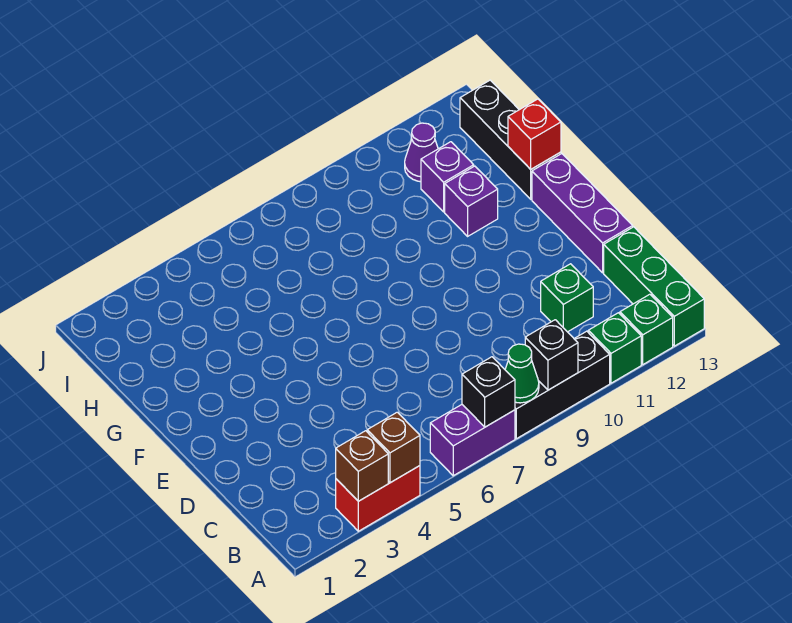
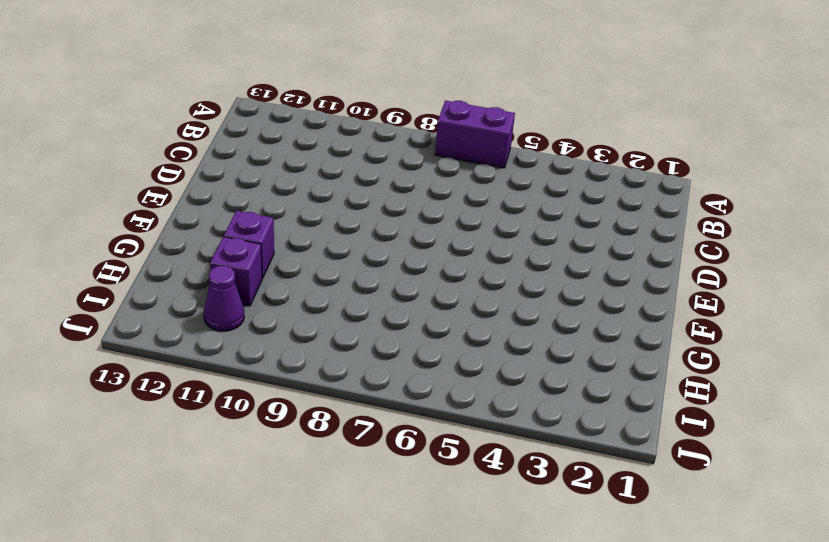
none -> red brick A3:A4 level 1
none -> black brick A8:A10 level 1
none -> green brick A11 level 1

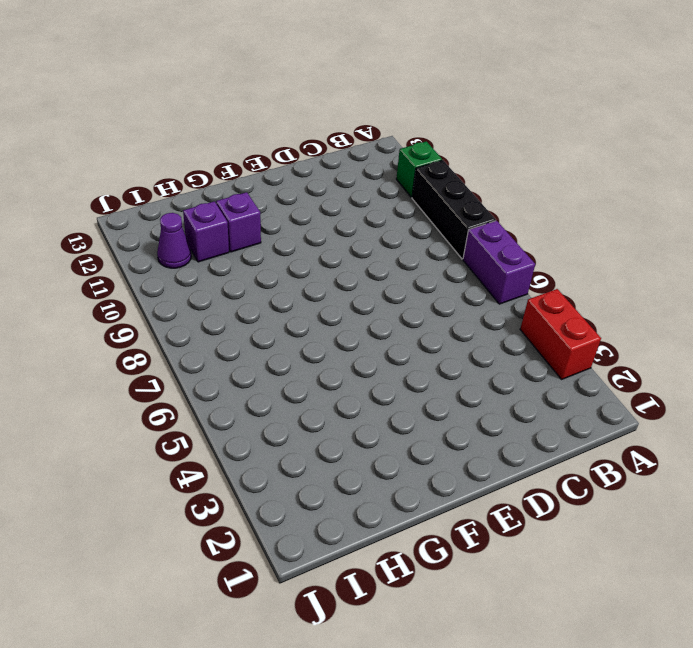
none -> green brick A12 level 1
none -> green brick A13:C13 level 1
none -> green brick C11 level 1

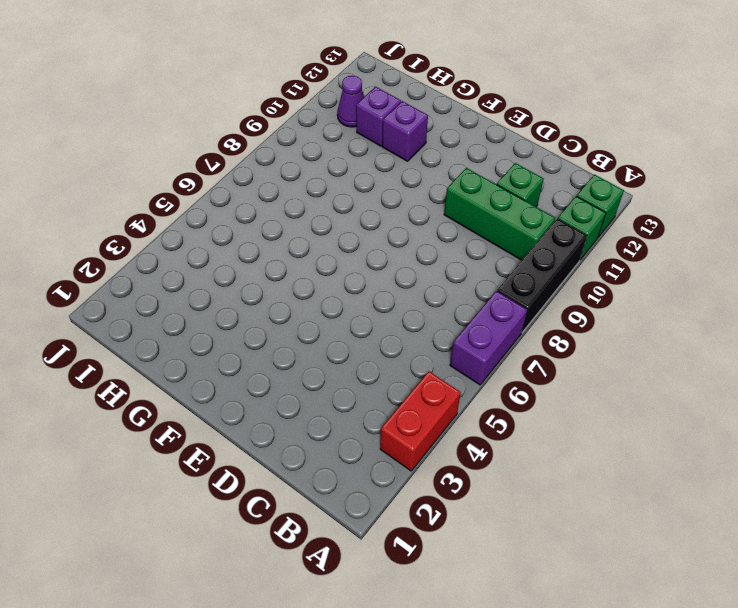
green brick B10:D10 level 1 -> green brick A13:C13 level 1
none -> purple brick D13:F13 level 1
none -> black brick G13:I13 level 1
none -> brown brick A3 level 2

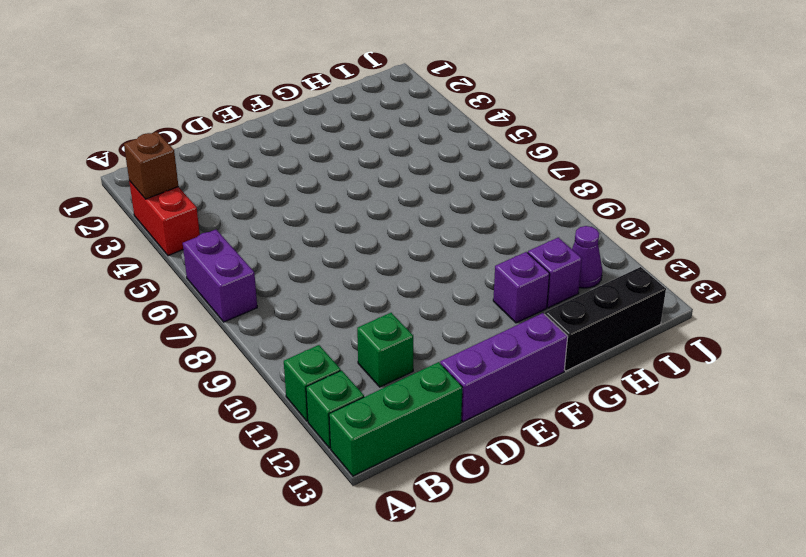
none -> black brick A8:A10 level 1
none -> brown brick A4 level 2
none -> black brick A7 level 2

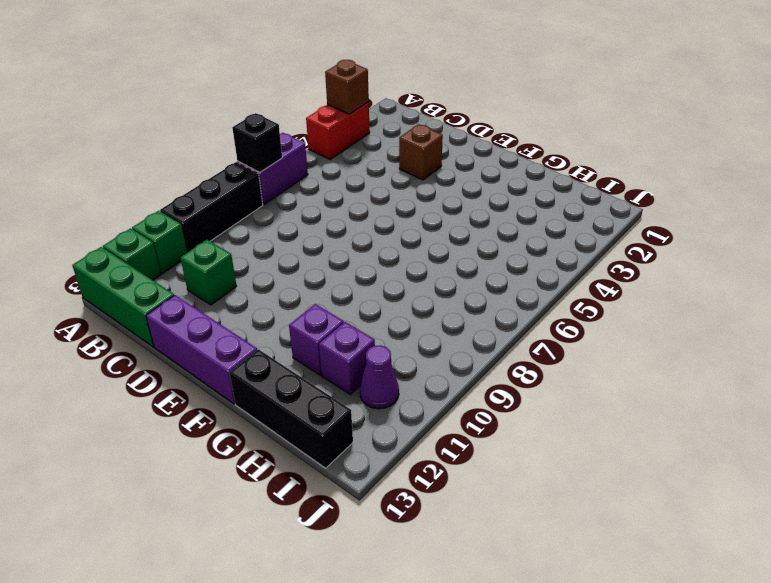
brown brick D3 level 1 -> brown brick A4 level 2
none -> green cone A8 level 2
none -> black brick A9 level 2
none -> red brick G13 level 2

